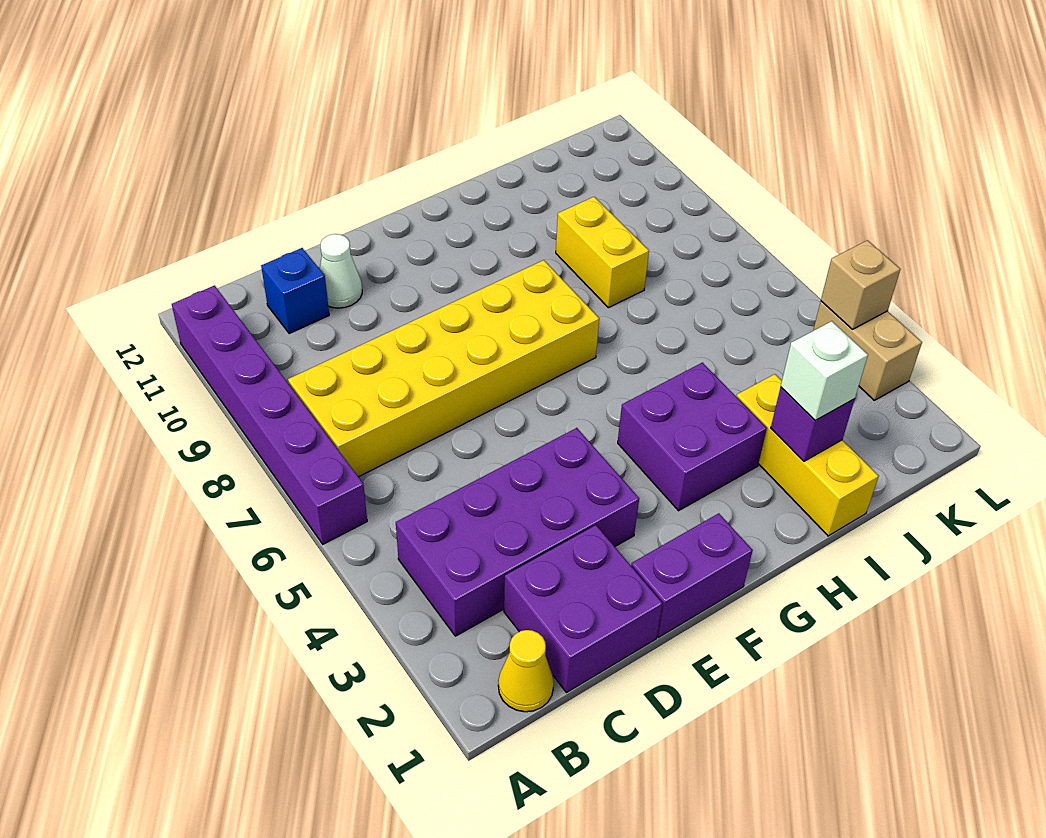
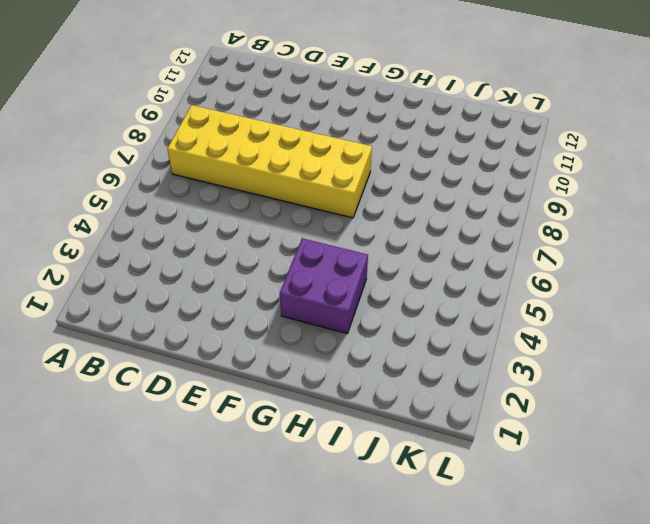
none -> purple brick A6:A11 level 1
none -> yellow cone B1 level 1
none -> purple brick B3:E4 level 1

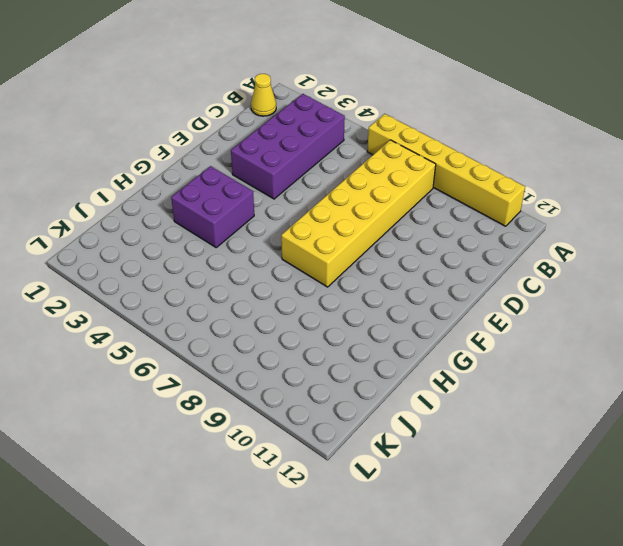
yellow brick A6:A11 level 1 -> purple brick A6:A11 level 1
none -> purple brick C1:D2 level 1
none -> blue brick C11 level 1
none -> white cone D11 level 1

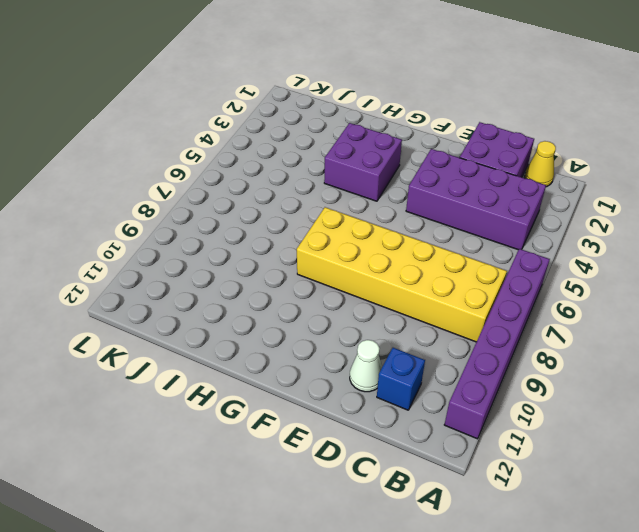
none -> purple brick E1:F1 level 1
none -> yellow brick I1:I3 level 1
none -> yellow brick I8:I9 level 1

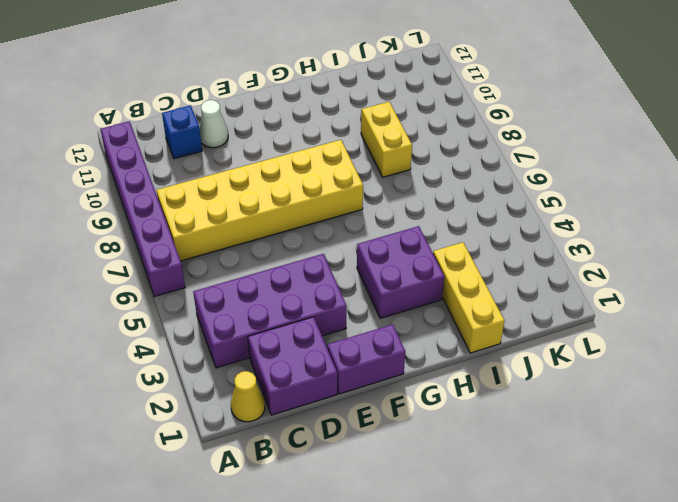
none -> tan brick L3:L4 level 1
none -> purple brick I2 level 2
none -> tan brick L4 level 2

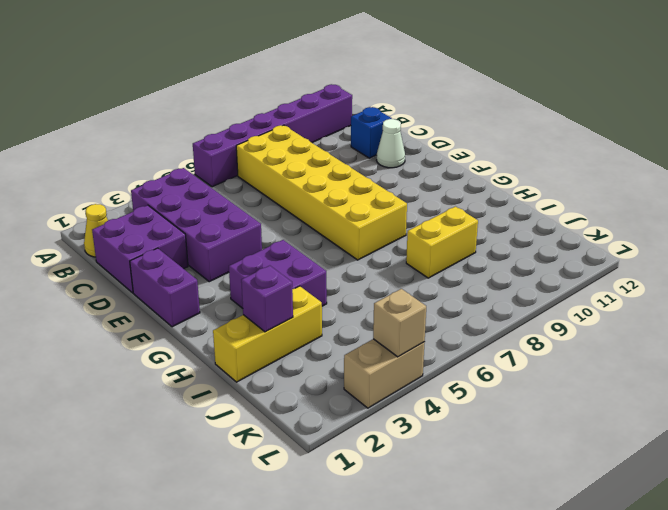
none -> white brick I2 level 3

